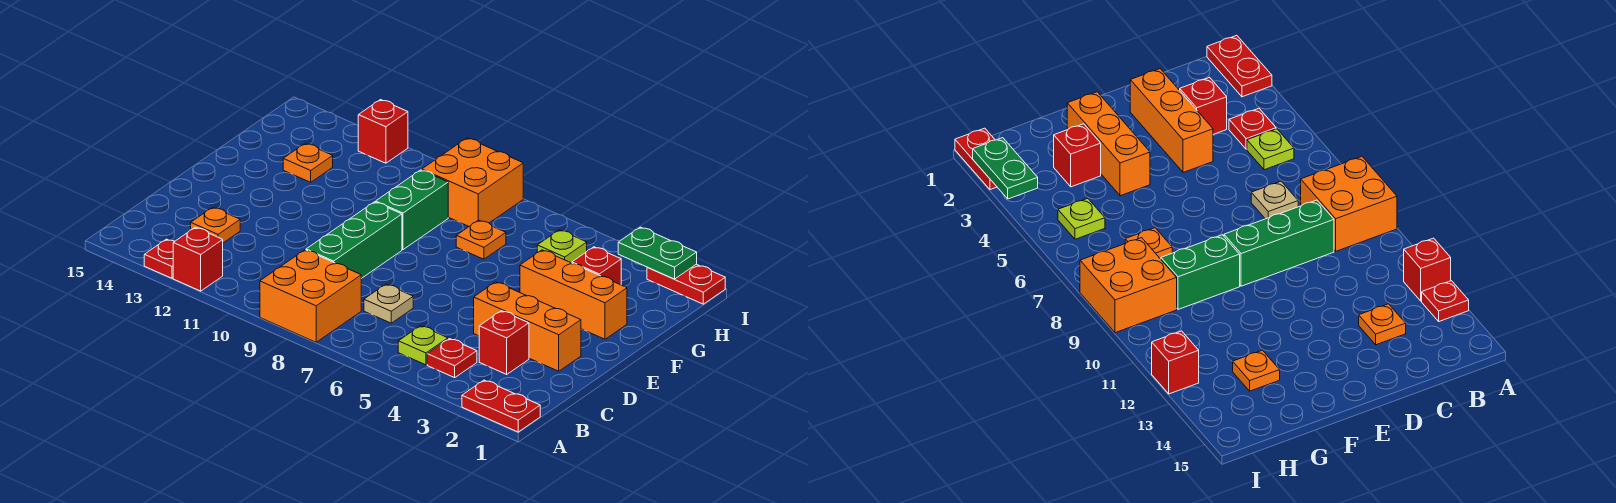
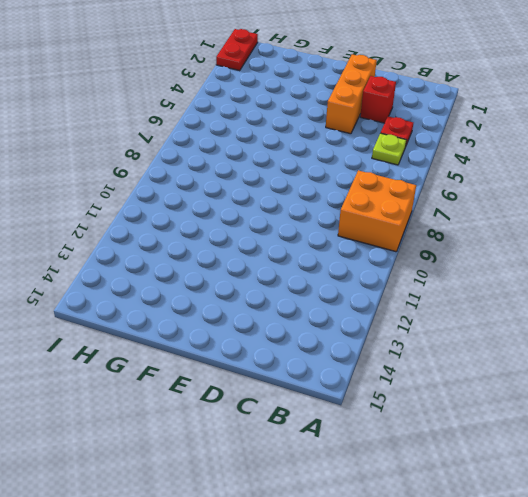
none -> red plate A1:A2 level 1
none -> red brick A12 level 1
none -> red plate A13 level 1

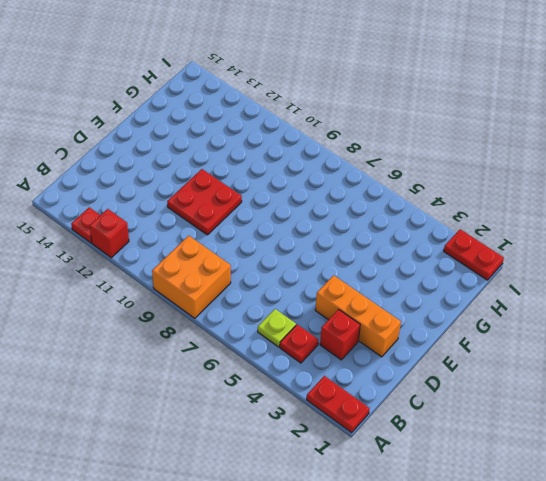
red plate D10:E11 level 1 -> none
none -> tan plate C7 level 1
none -> green brick C9:E9 level 1
none -> orange plate C13 level 1

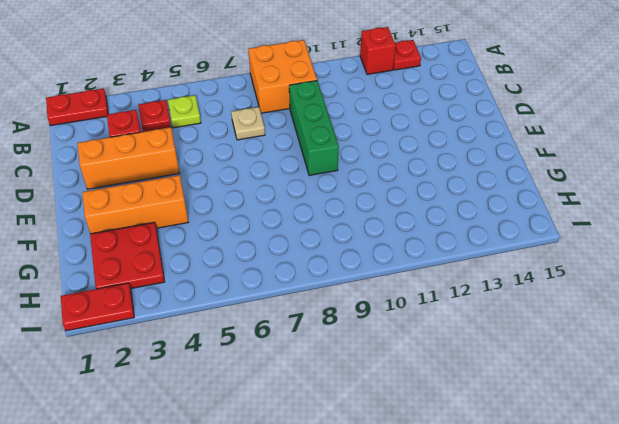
red plate G2:H3 level 1 -> red brick G3 level 1
none -> orange plate C13 level 1
none -> green brick F9:G9 level 1
none -> orange plate G7 level 1

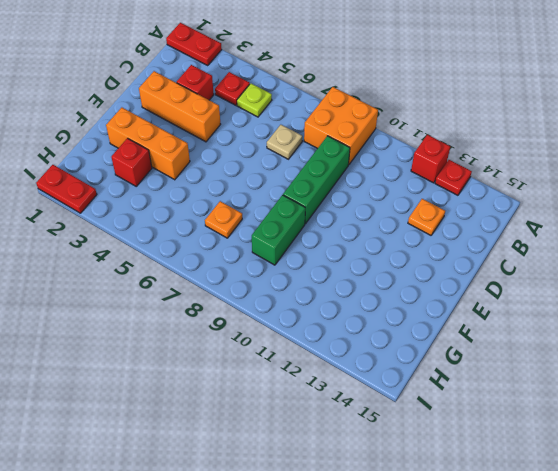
none -> orange plate G13 level 1
none -> lime plate H5 level 1
none -> orange brick H8:I9 level 1

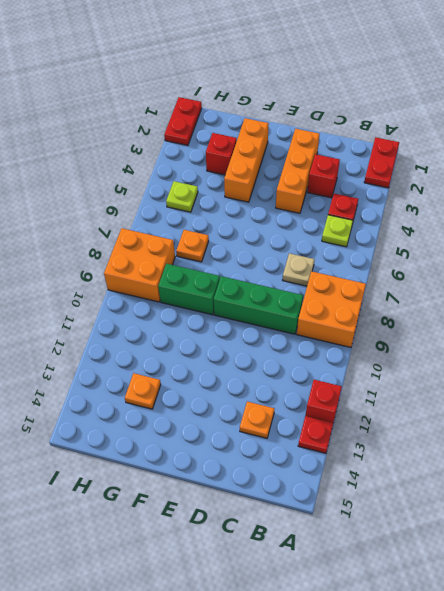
none -> red brick I12 level 1
none -> green plate I2:I3 level 2

